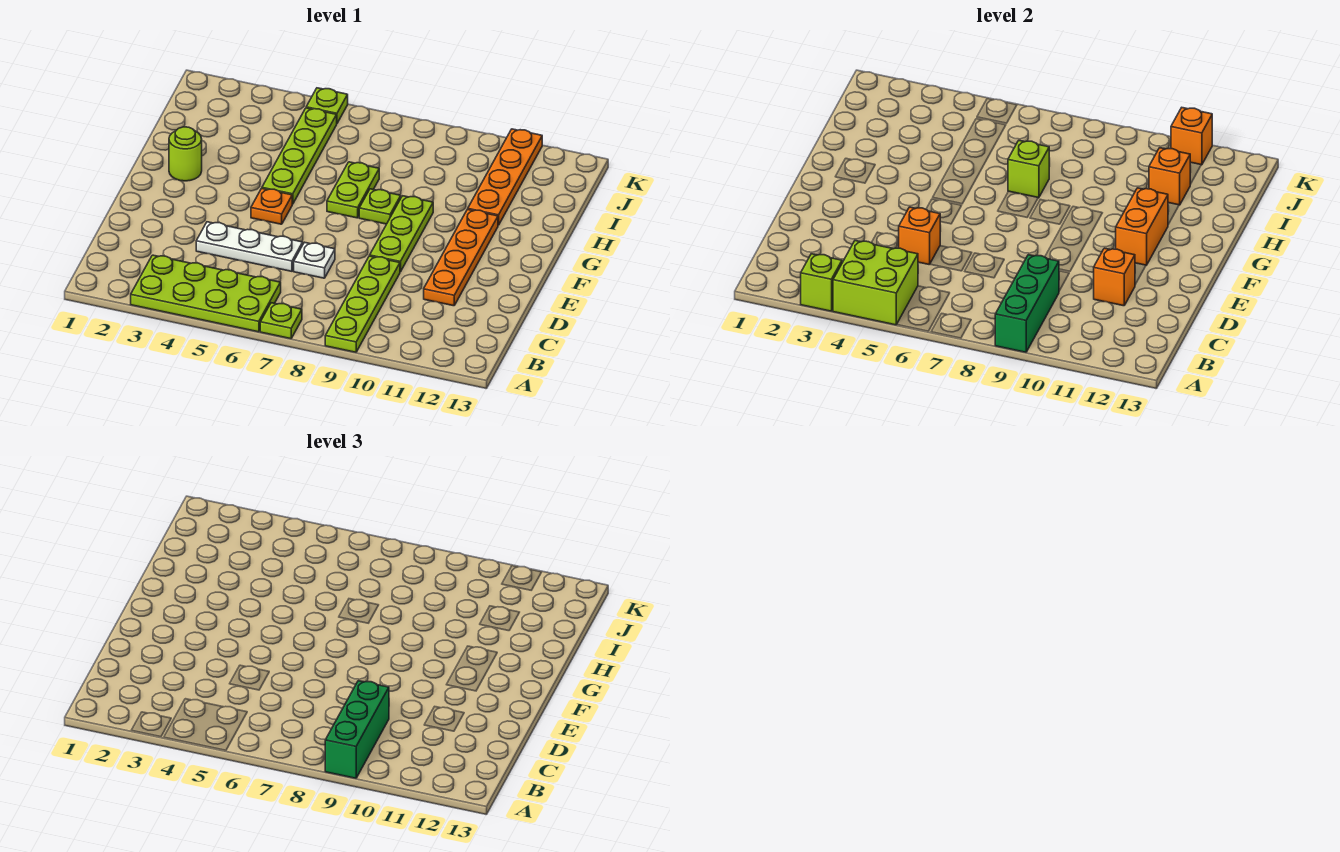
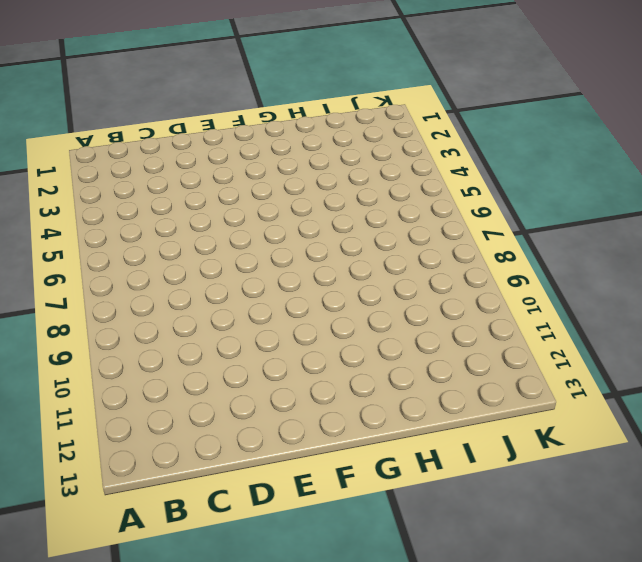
none -> lime plate A3:B6 level 1
none -> lime plate A7 level 1
none -> lime plate A9:D9 level 1

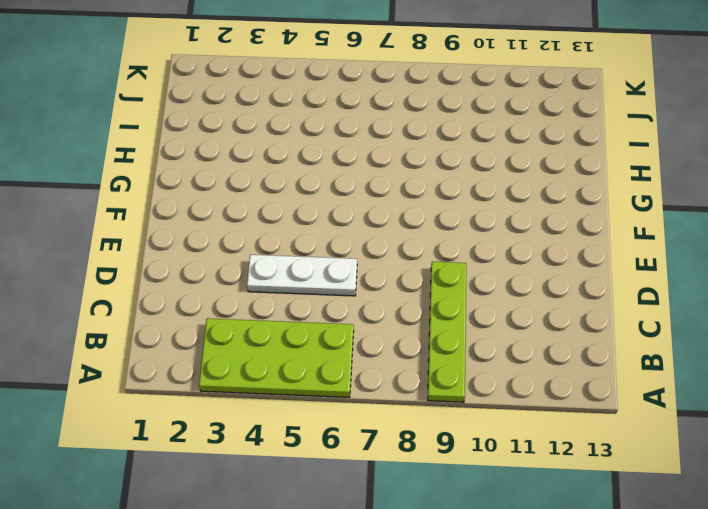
none -> lime plate A7 level 1
none -> white plate D7 level 1
none -> orange plate D11:G11 level 1

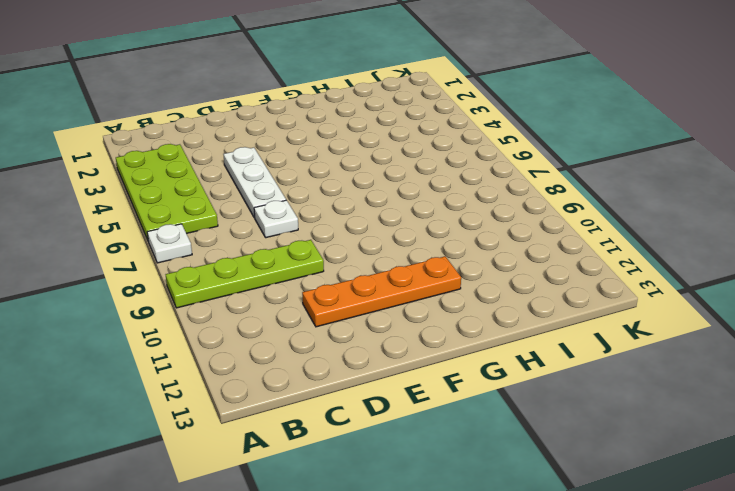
white plate A7 level 1 -> lime plate A7 level 1
none -> lime plate E9:G9 level 1
none -> orange plate F5 level 1
none -> lime round brick G2 level 1

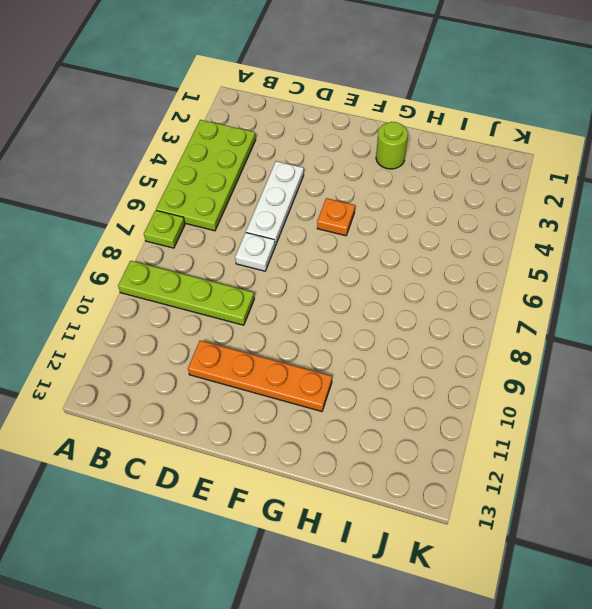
none -> lime plate E9:G9 level 1
none -> lime plate G5:J5 level 1
none -> lime plate G7:H7 level 1

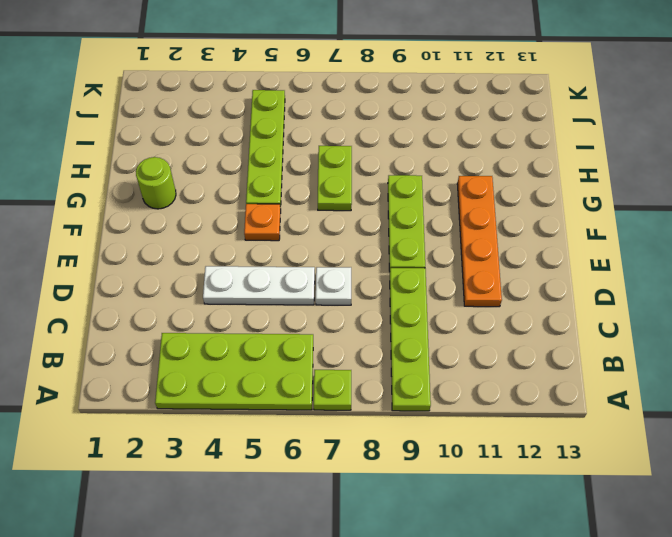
none -> lime plate G8 level 1
none -> orange plate H11:K11 level 1
none -> lime plate K5 level 1

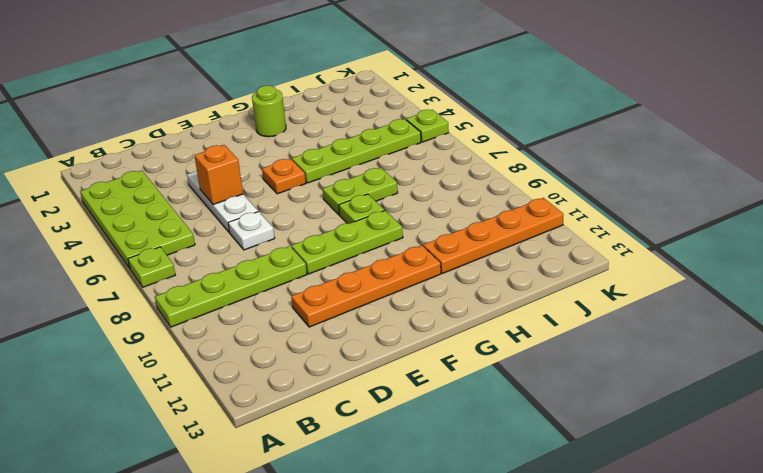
none -> lime brick A3 level 2
none -> lime brick A4:B5 level 2
none -> green brick A9:C9 level 2

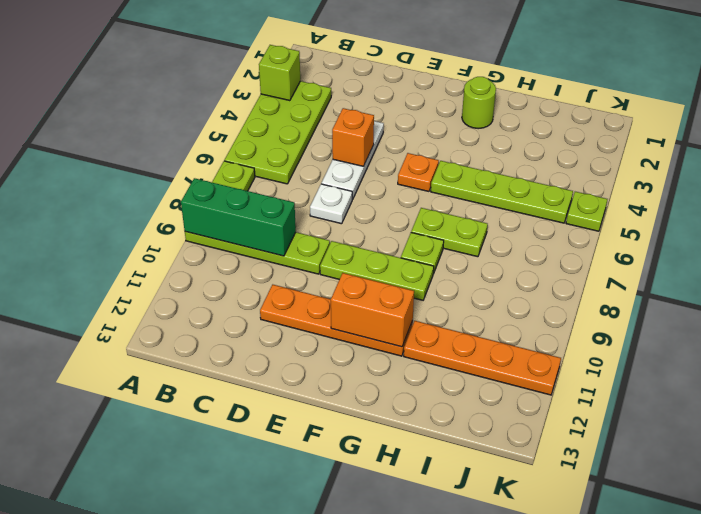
none -> lime brick A4:B5 level 2
none -> orange brick D11 level 2
none -> lime brick H7 level 2

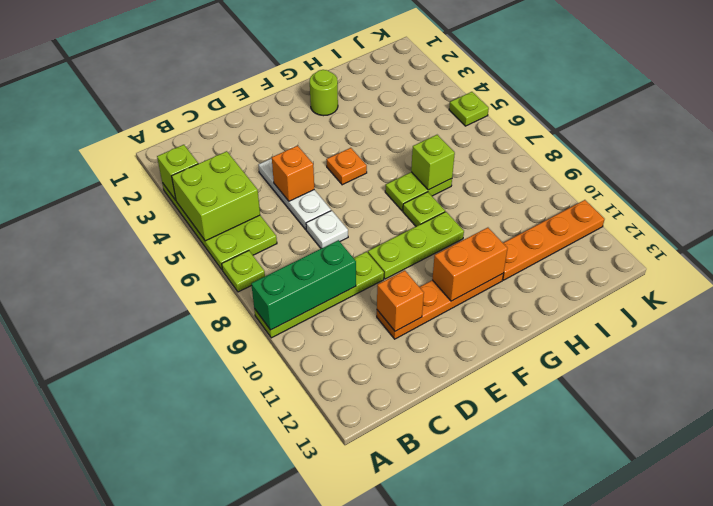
none -> lime plate G5:J5 level 1
none -> orange brick I11 level 2
none -> orange brick K11 level 2

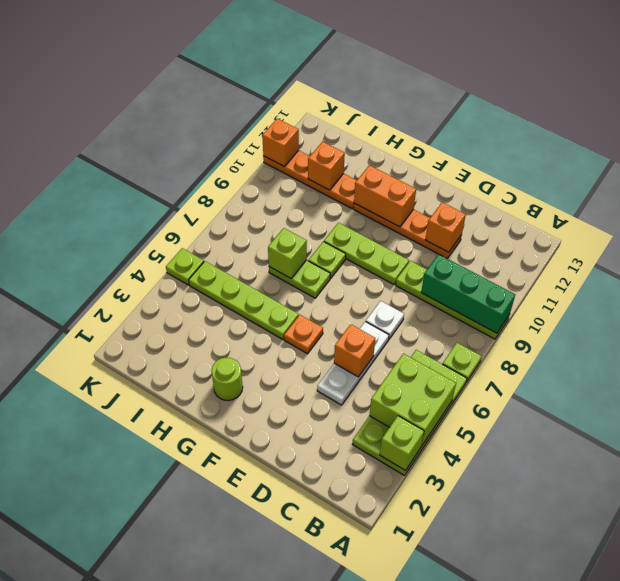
none -> green brick A9:C9 level 3

